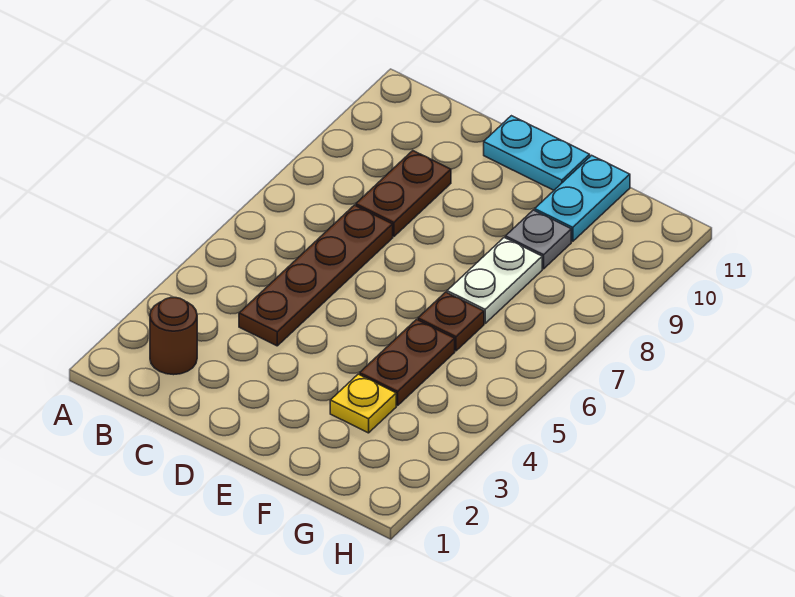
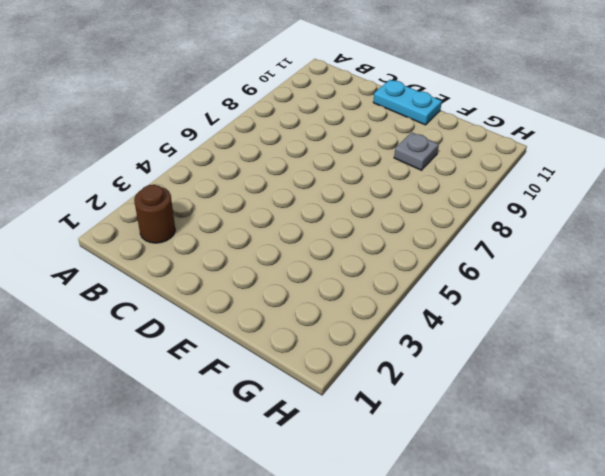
none -> brown plate C4:C7 level 1
none -> brown plate C8:C9 level 1

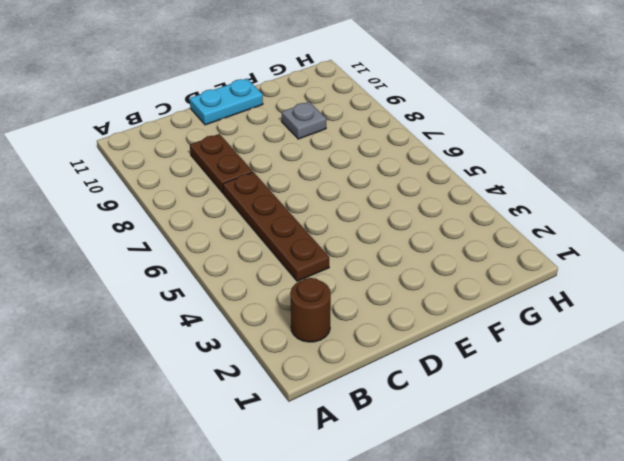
none -> yellow plate F3 level 1
none -> brown plate F4:F5 level 1

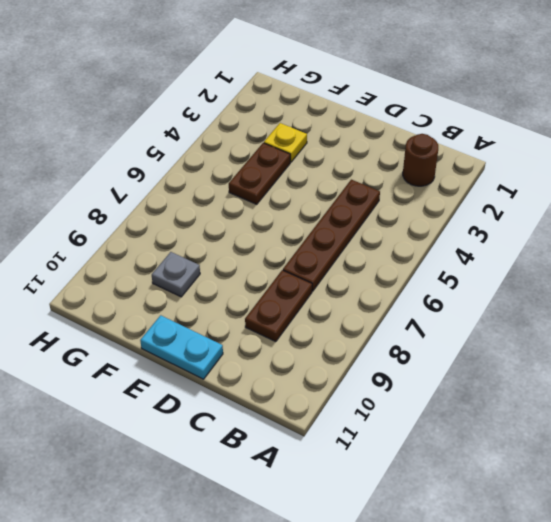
none -> brown plate F6 level 1
none -> white plate F7:F8 level 1

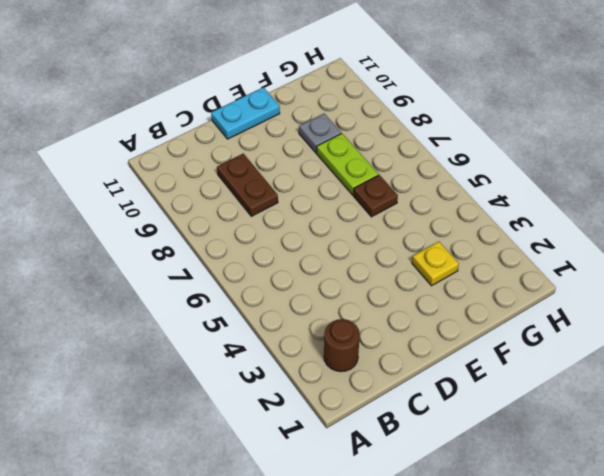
lime plate F7:F8 level 1 -> white plate F7:F8 level 1
none -> brown plate C4:C7 level 1
none -> brown plate F4:F5 level 1

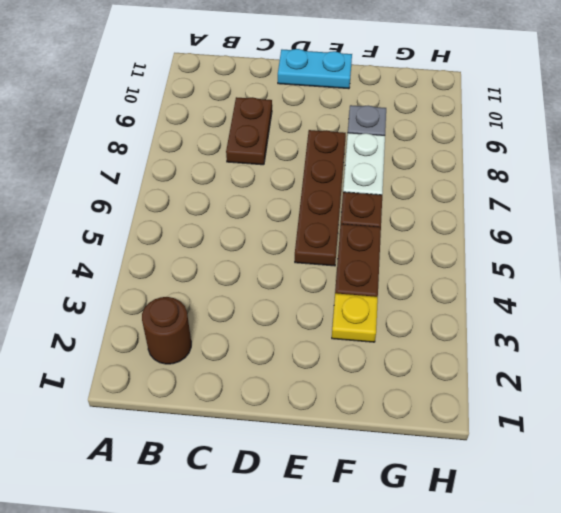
brown plate E5:E8 level 1 -> brown plate C4:C7 level 1
none -> cyan plate F10:F11 level 1

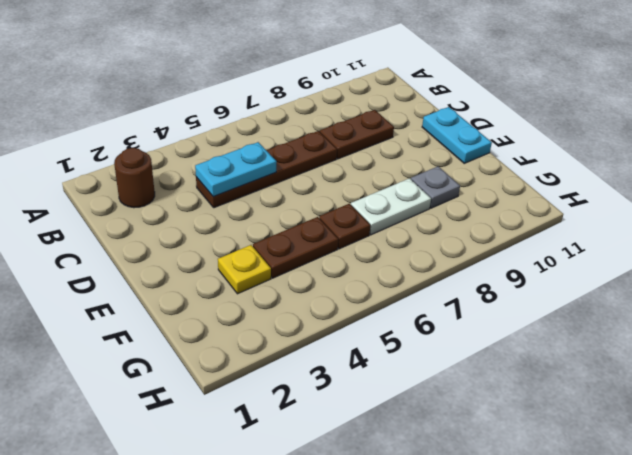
cyan plate C4:C5 level 2 -> cyan plate F10:F11 level 1

